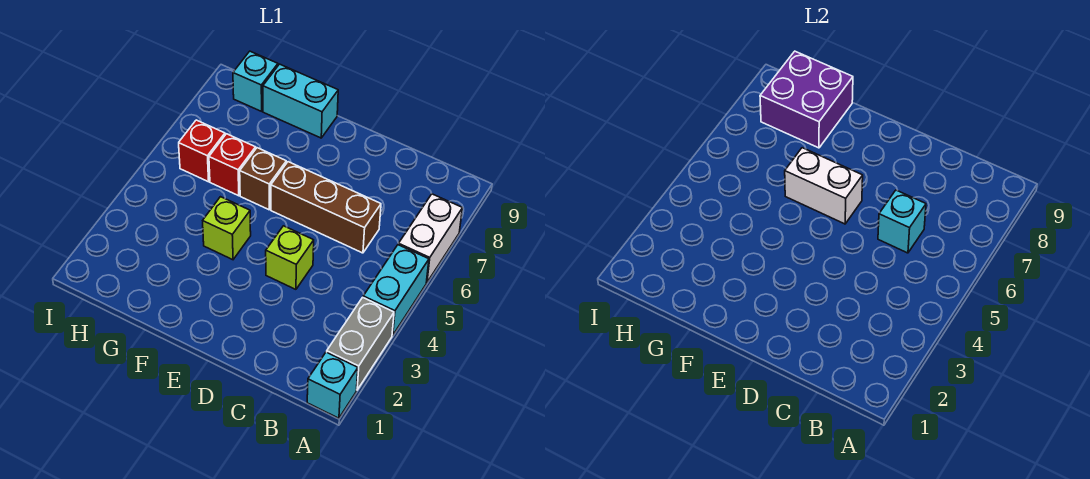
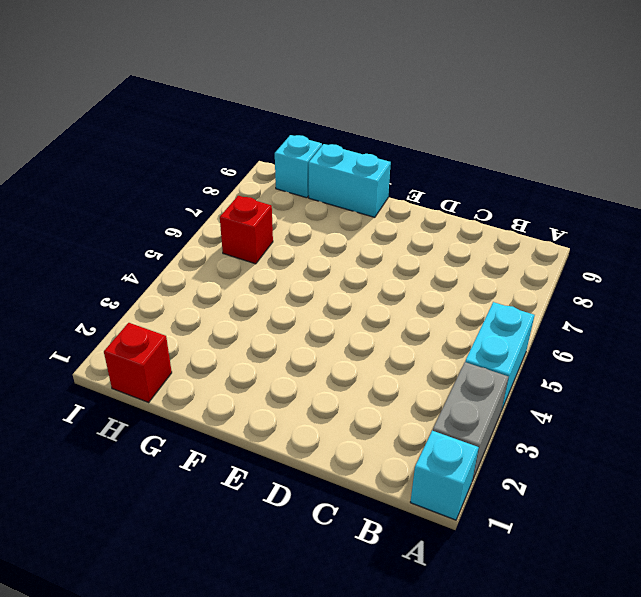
red brick H1 level 1 -> red brick G6 level 1
none -> white brick A6:A7 level 1
none -> brown brick C6:E6 level 1
none -> lime brick D4 level 1

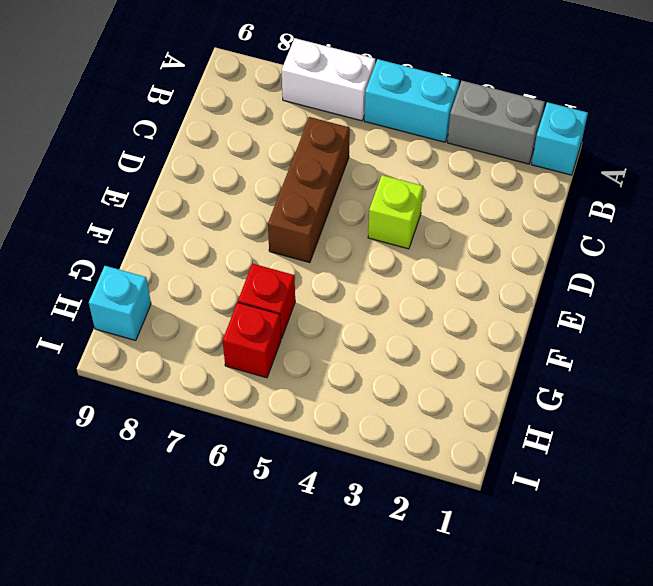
none -> lime brick F4 level 1
none -> brown brick F6 level 1
none -> cyan brick F9:G9 level 1

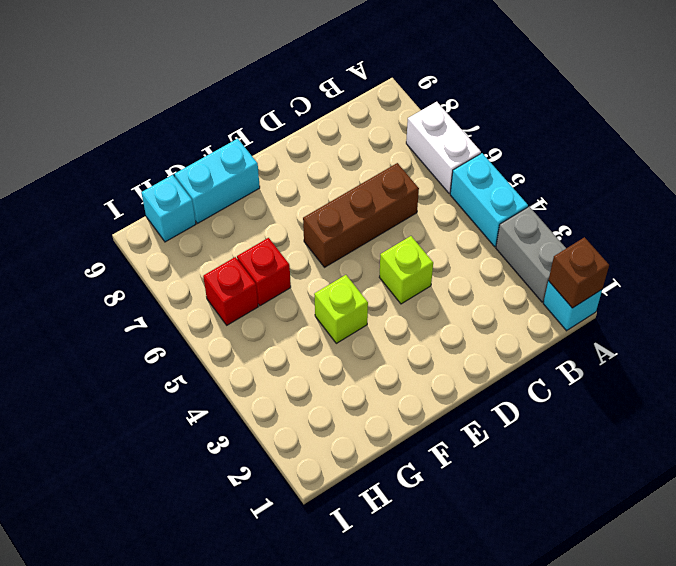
brown brick A1 level 2 -> brown brick F6 level 1
none -> cyan brick C6 level 2
none -> white brick E6:F6 level 2
none -> purple brick G8:H9 level 2

